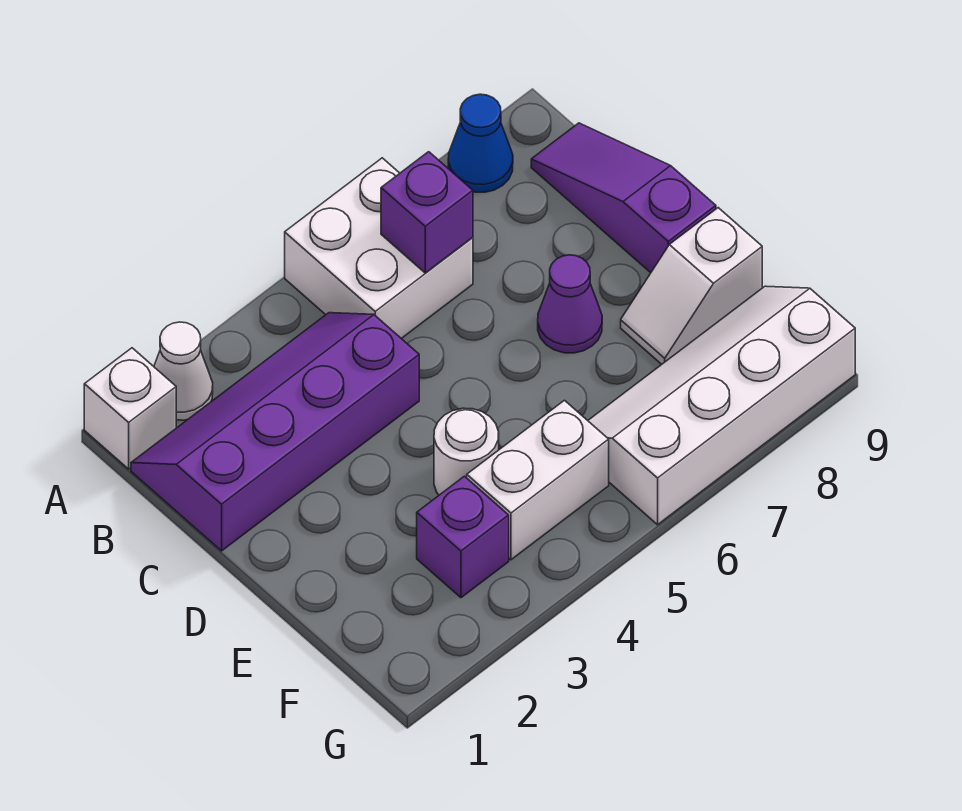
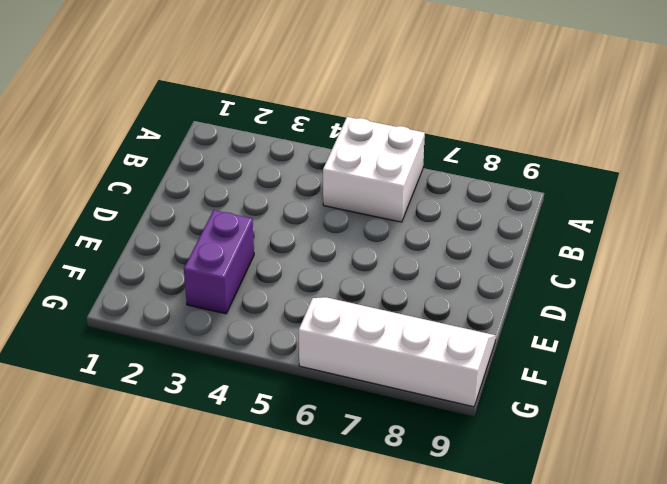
purple brick E3:F3 level 1 -> purple brick F3 level 1
none -> white brick A1 level 1
none -> white cone A2 level 1
none -> blue cone A8 level 1

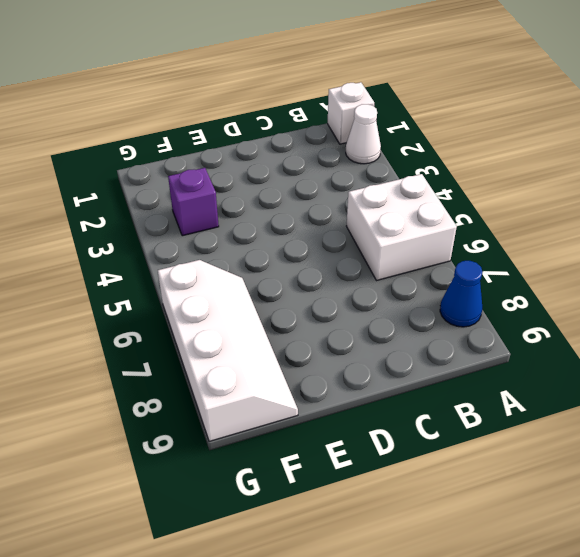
none -> purple slope B1:C4 level 1 top C
none -> purple slope B9:D9 level 1 top D
none -> purple cone D7 level 1

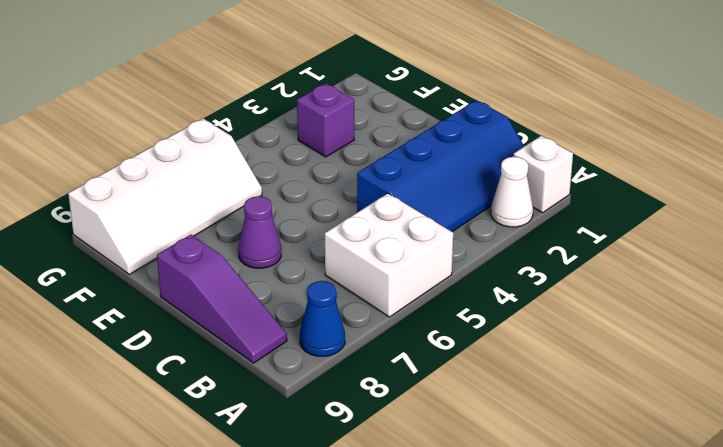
blue slope B1:C4 level 1 top C -> purple slope B1:C4 level 1 top C
none -> white round brick E4 level 1
none -> white slope E8:E9 level 1 top 9
none -> white brick F4:F5 level 1

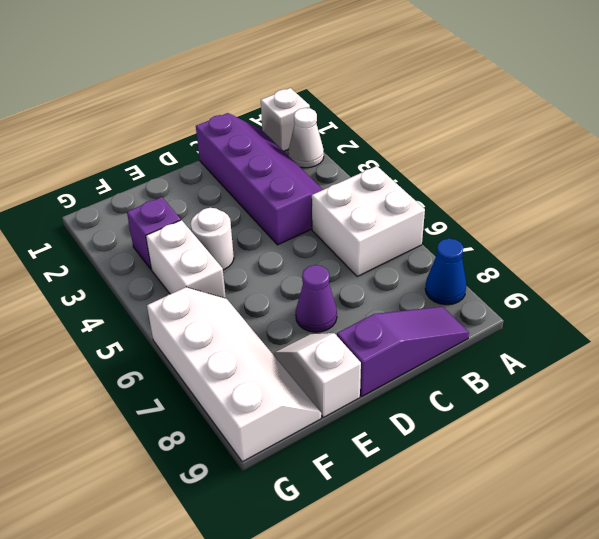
none -> purple brick B6 level 2

